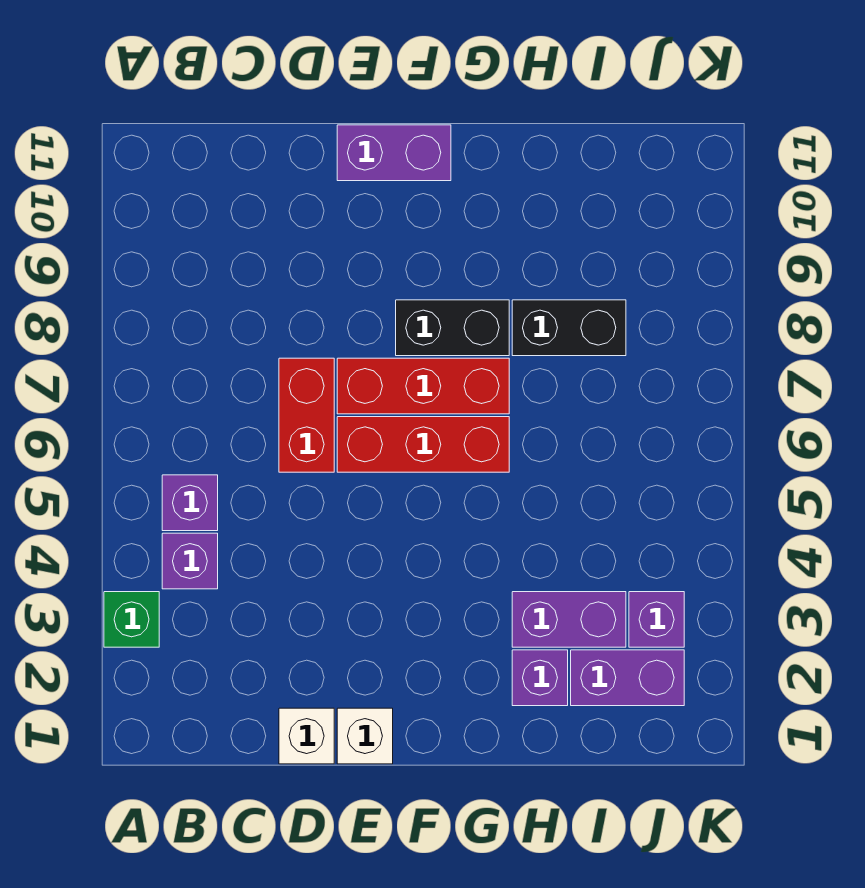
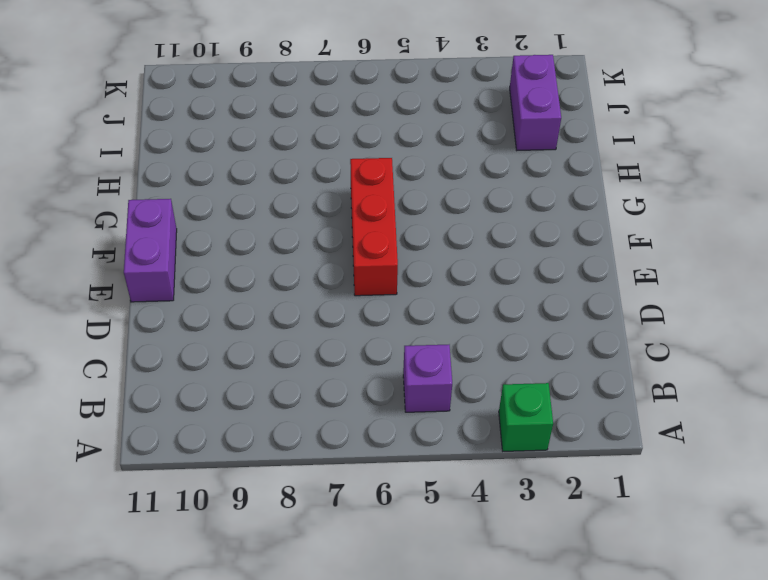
none -> purple brick B4 level 1
none -> white brick D1 level 1
none -> red brick D6:D7 level 1

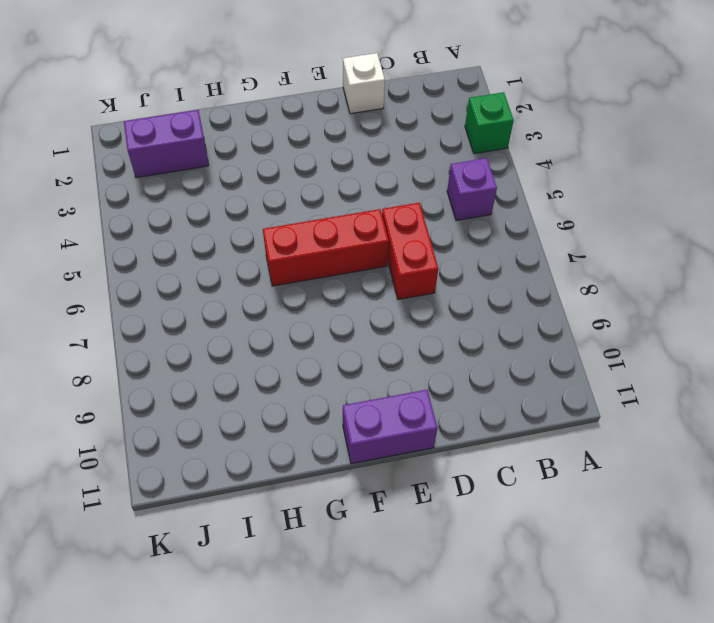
none -> purple brick B4 level 1
none -> white brick E1 level 1
none -> red brick E7:G7 level 1

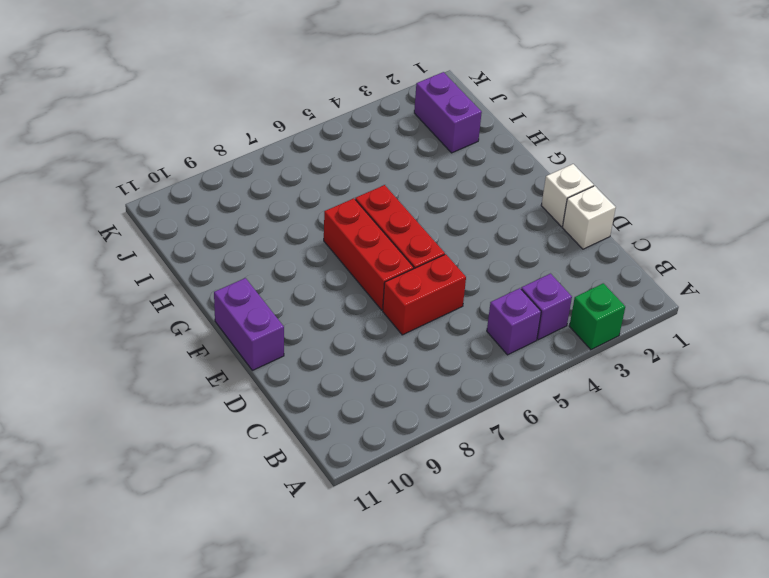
none -> black brick F8:G8 level 1
none -> purple brick H2 level 1
none -> purple brick H3:I3 level 1

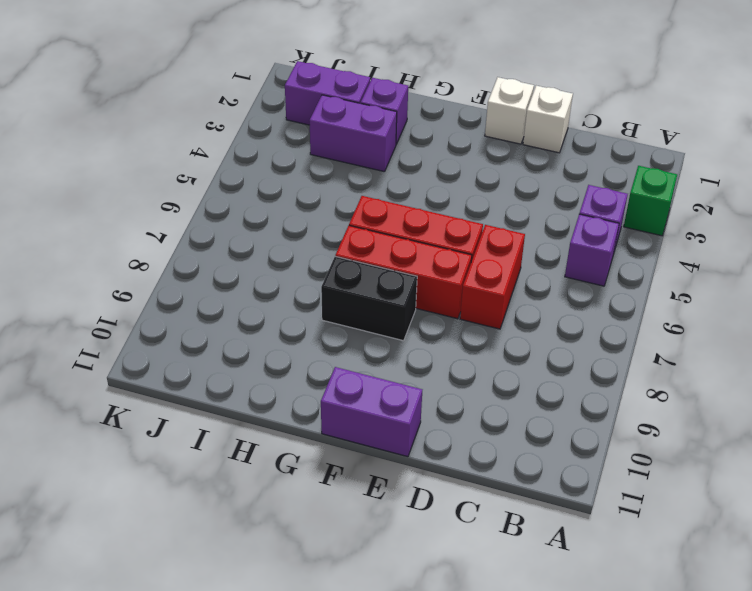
none -> black brick H8:I8 level 1
none -> purple brick J3 level 1

